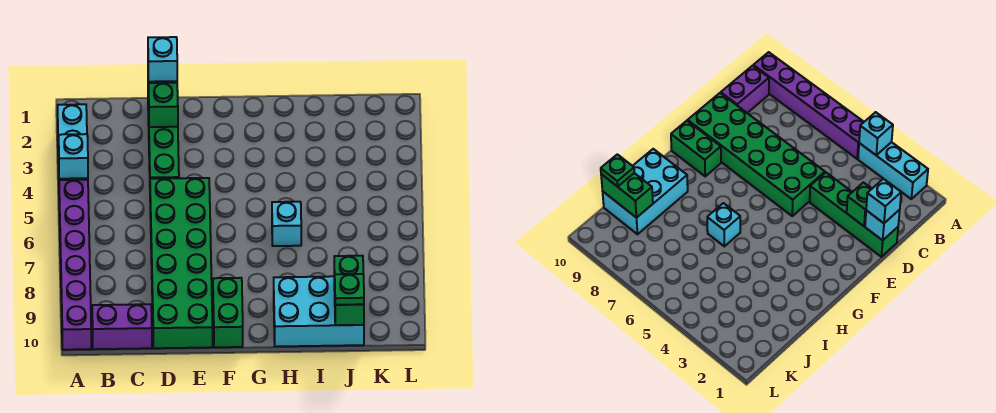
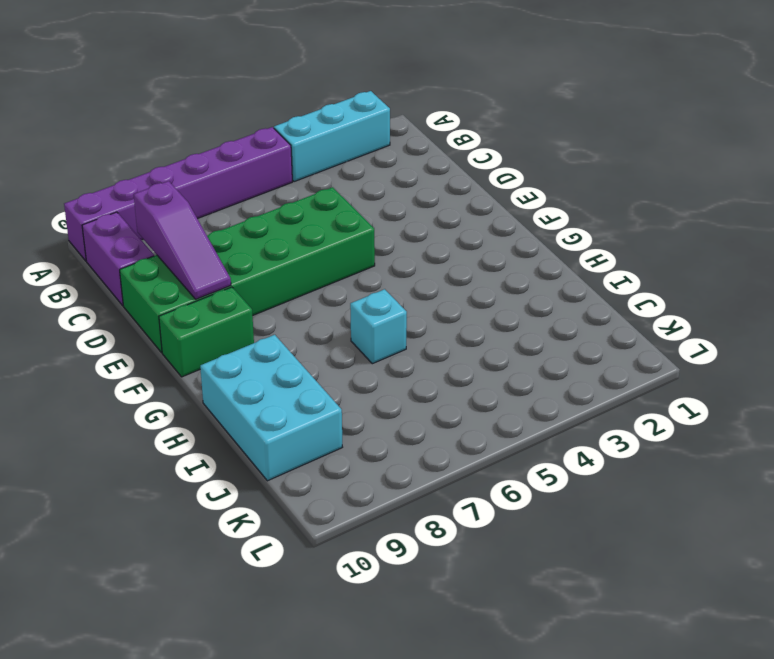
purple slope C9:E9 level 2 top C -> none
none -> green brick D1:D4 level 1
none -> cyan brick A4 level 2
none -> cyan brick D1 level 2

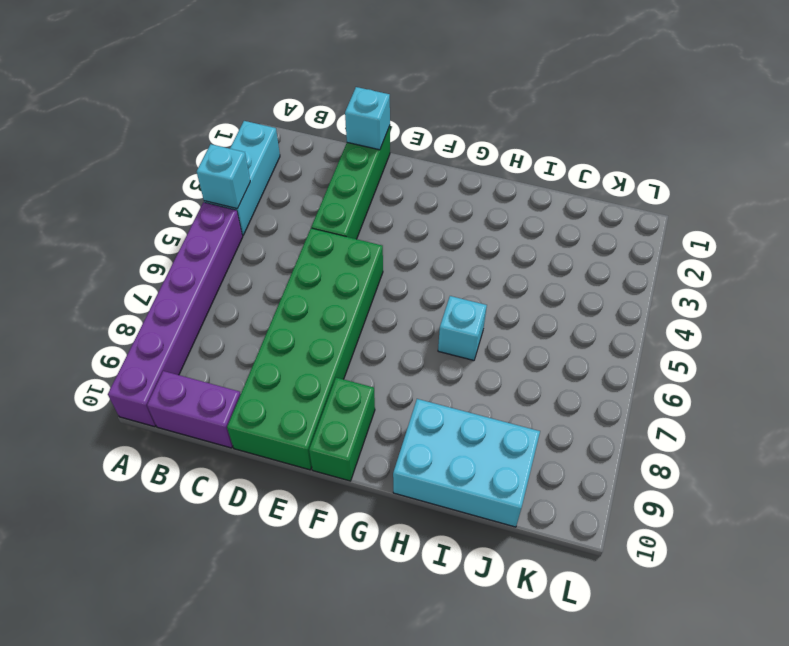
none -> green brick D2 level 2
none -> green brick J9:J10 level 2
none -> cyan brick D1 level 3

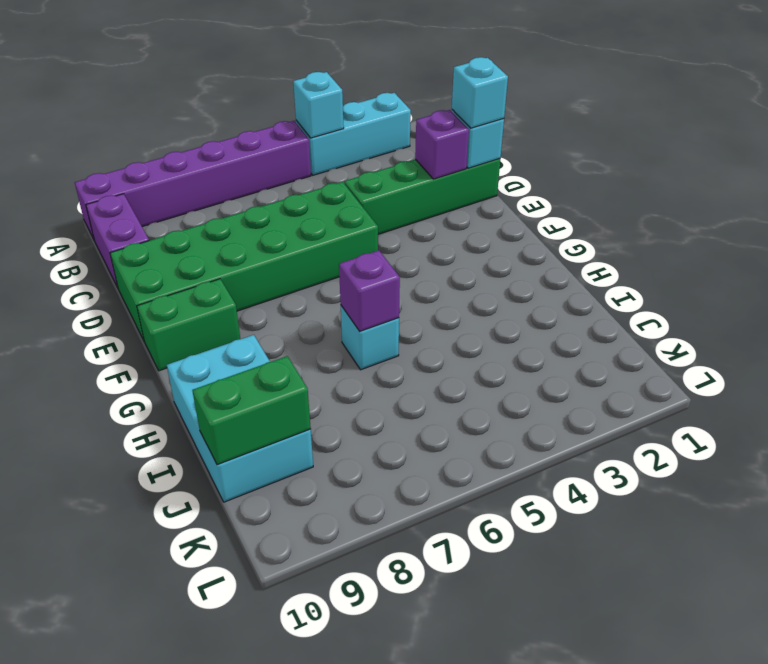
purple brick D2 level 2 -> green brick D2 level 2
purple brick H6 level 2 -> none
none -> green plate J10 level 3

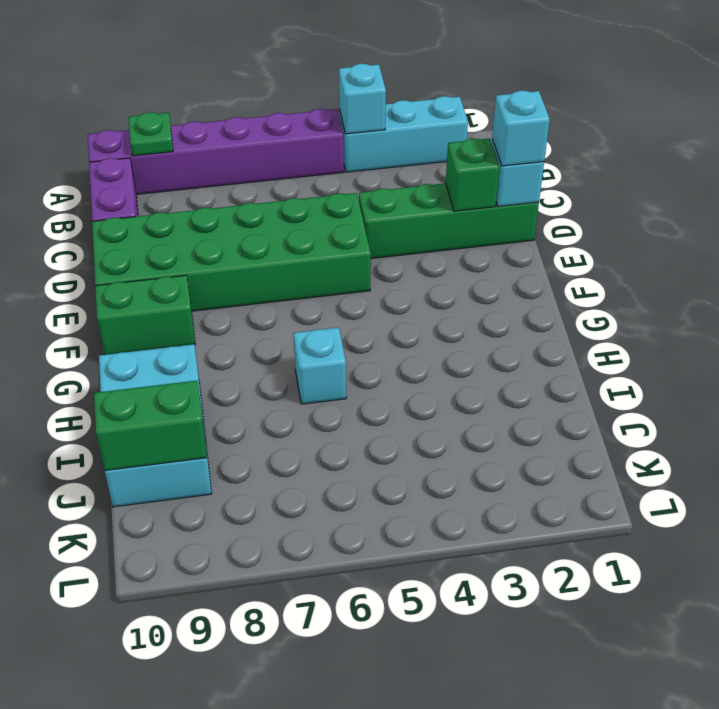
green plate A9 level 2 -> green plate J10 level 3

